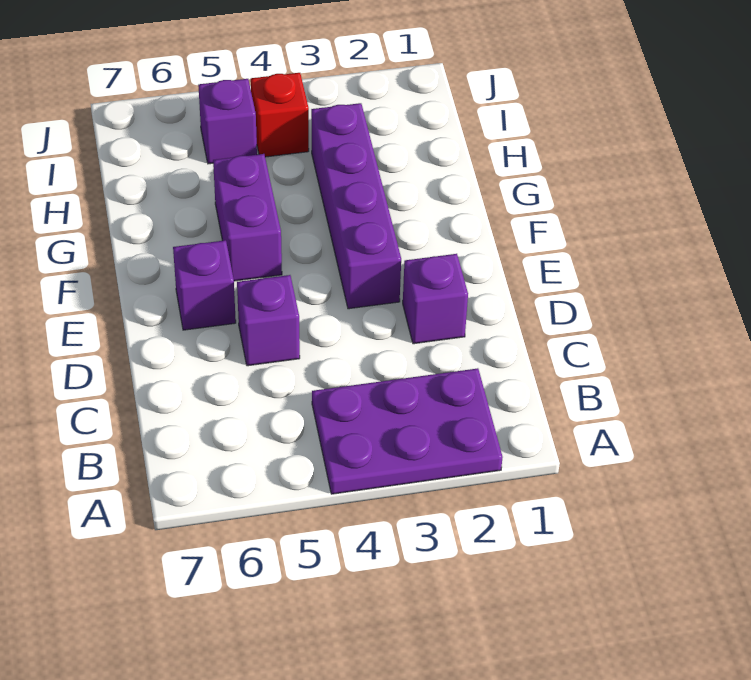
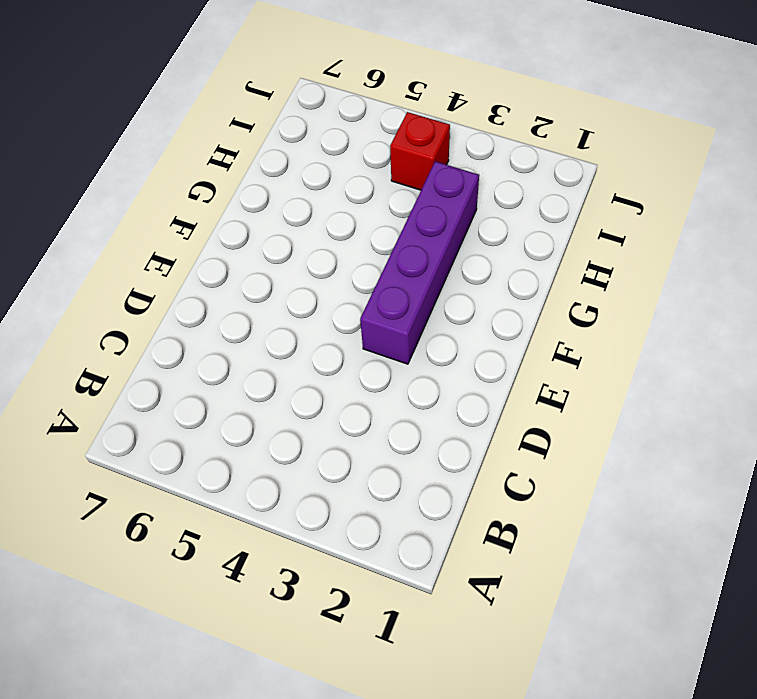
none -> purple plate A2:B4 level 1
none -> purple brick D2 level 1

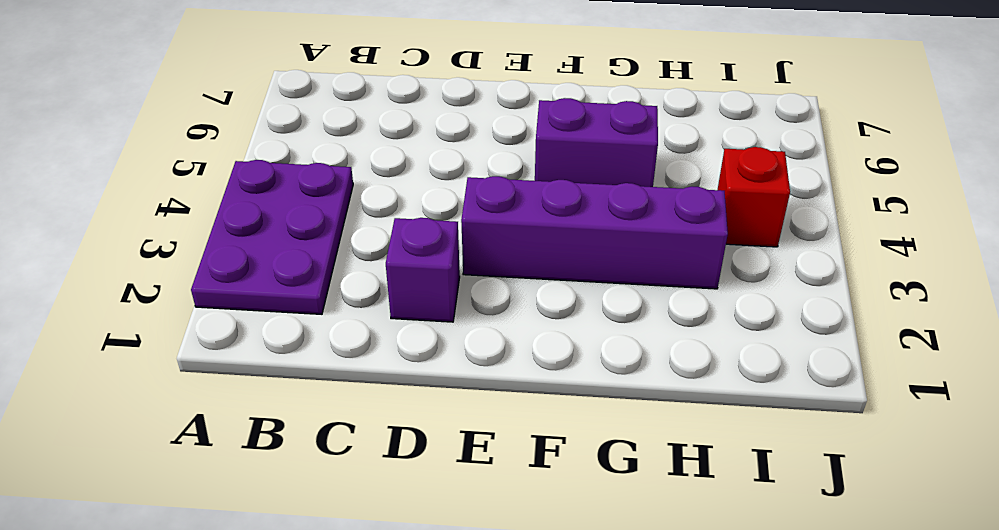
none -> purple brick D5 level 1
none -> purple brick E6 level 1

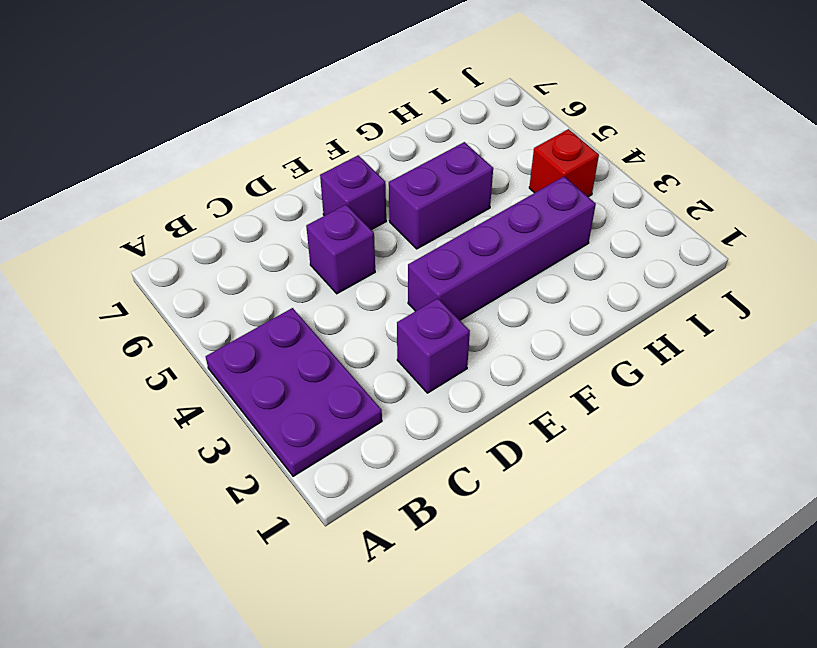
none -> purple brick I5 level 1

